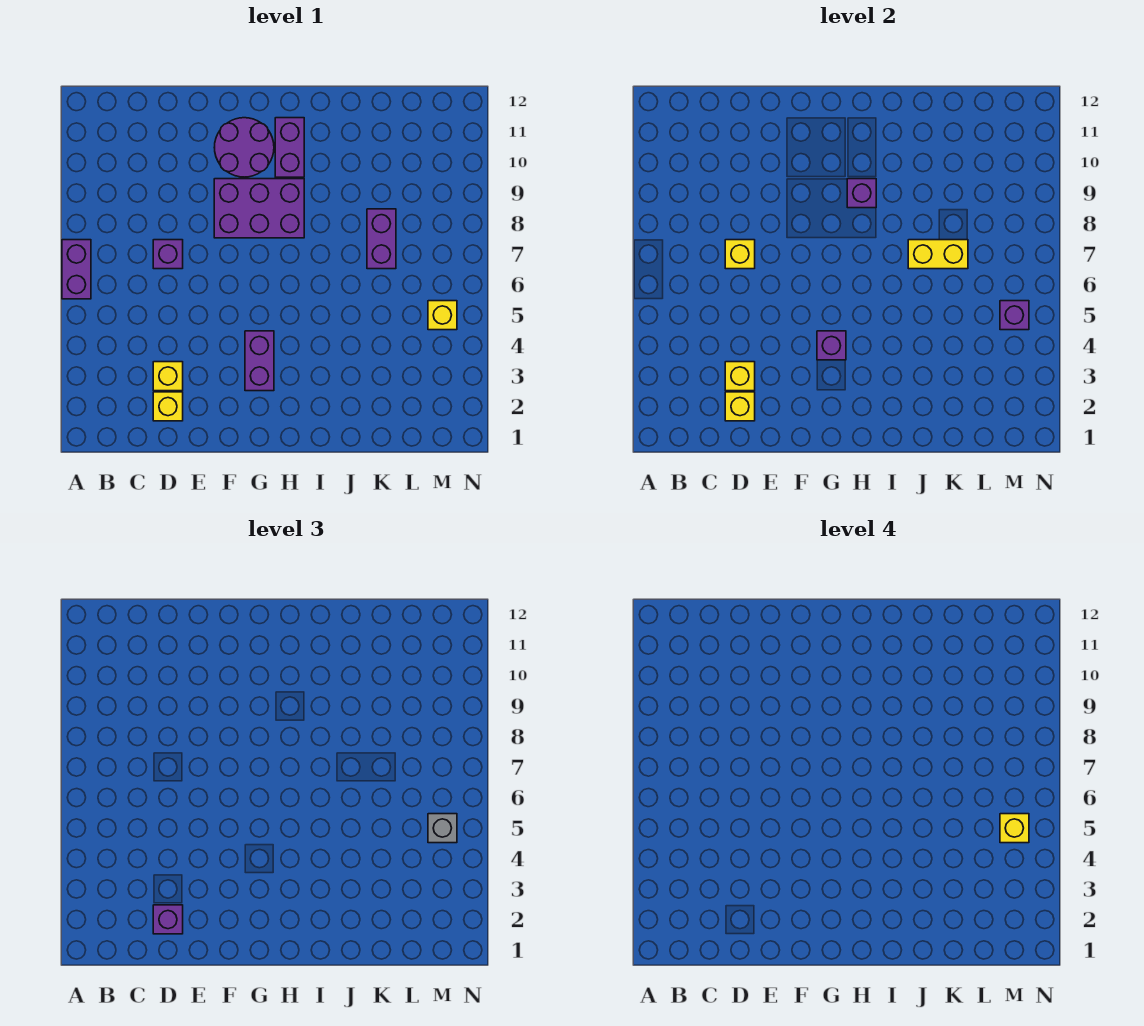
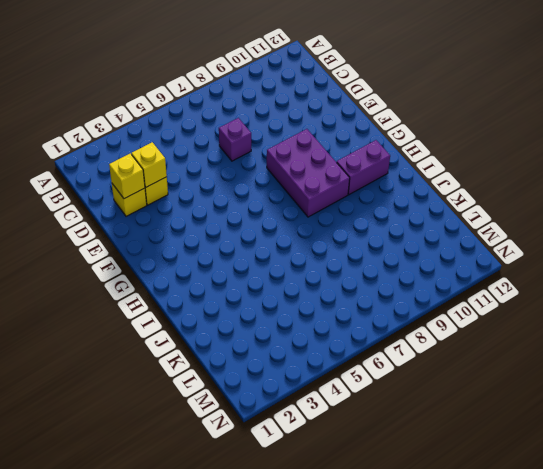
none -> purple brick A6:A7 level 1
none -> purple round brick F10:G11 level 1
none -> purple brick G3:G4 level 1

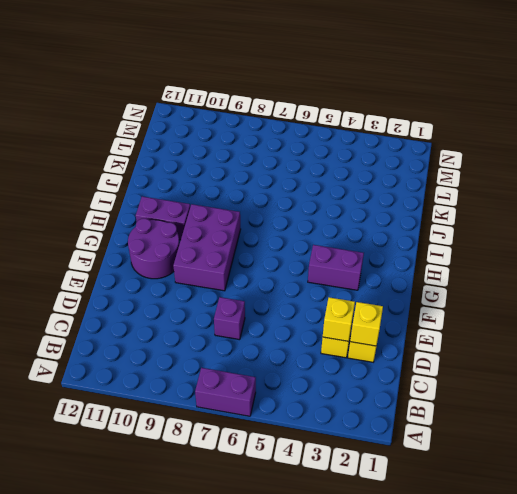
none -> purple brick K7:K8 level 1
none -> yellow brick M5 level 1
none -> yellow brick D7 level 2

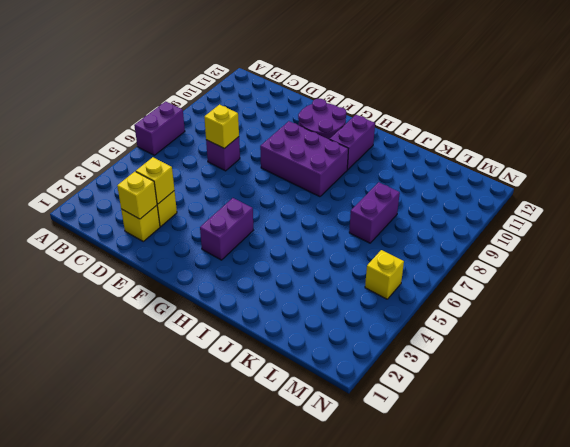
none -> purple brick G4 level 2
none -> purple brick H9 level 2
none -> yellow brick J7:K7 level 2

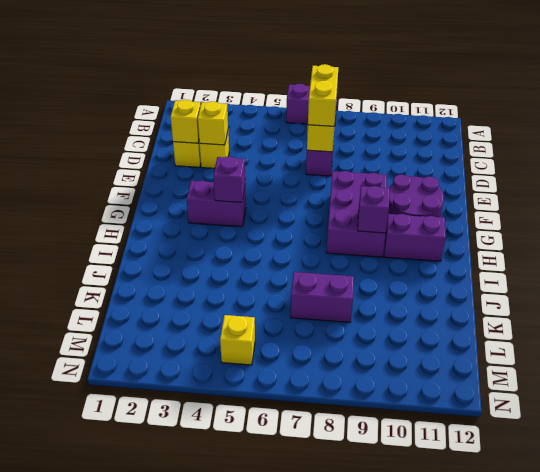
yellow brick C7:D7 level 3 -> yellow brick J7:K7 level 2
none -> purple brick M5 level 2
none -> purple brick D2 level 3
none -> grey brick M5 level 3

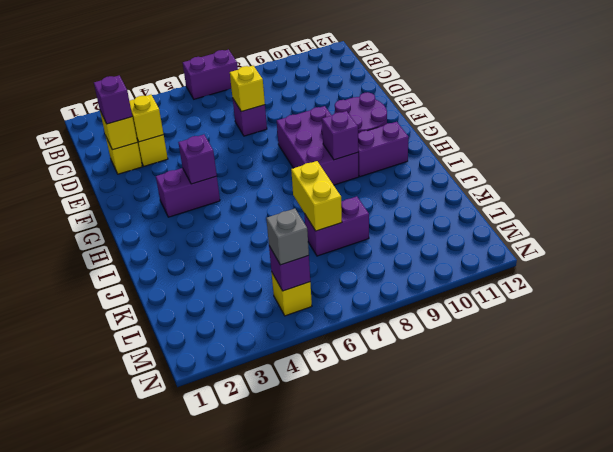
none -> yellow brick M5 level 4

